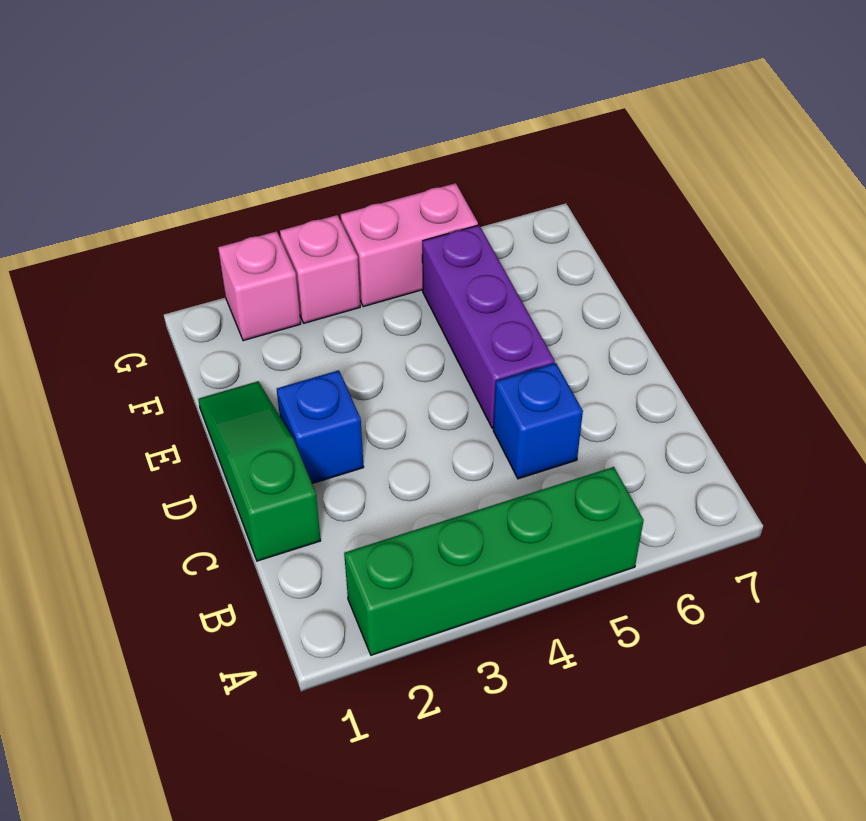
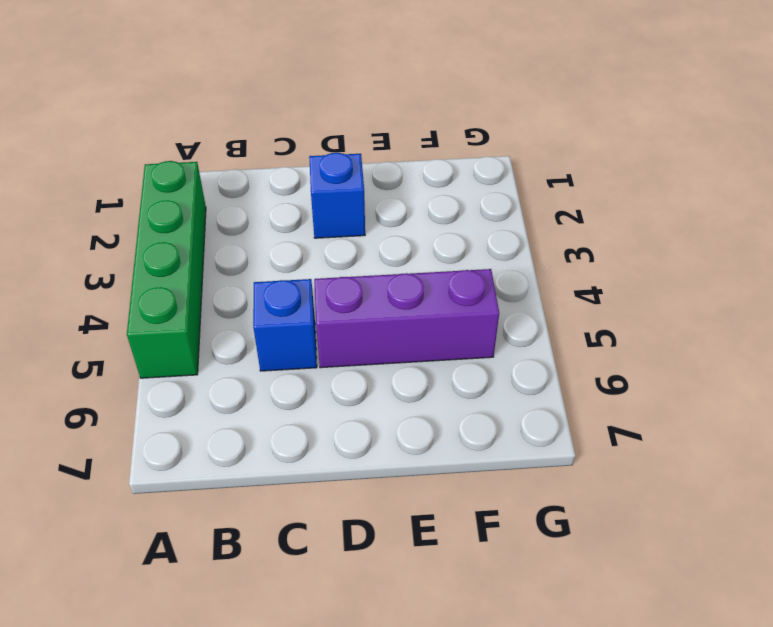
none -> green slope C1:E1 level 1 top C
none -> pink brick G2 level 1

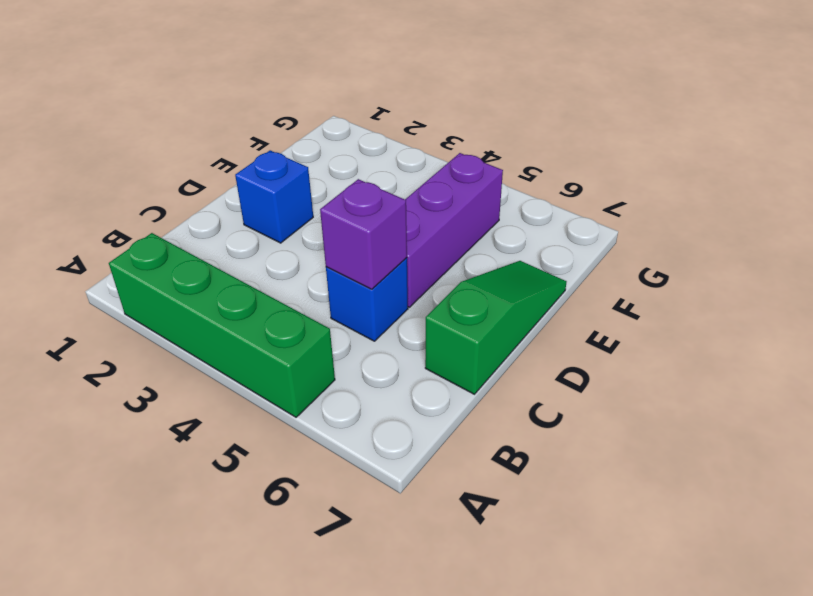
purple brick C5 level 2 -> none
green slope C7:E7 level 1 top C -> green slope C1:E1 level 1 top C
none -> pink brick G2 level 1
none -> pink brick G3 level 1

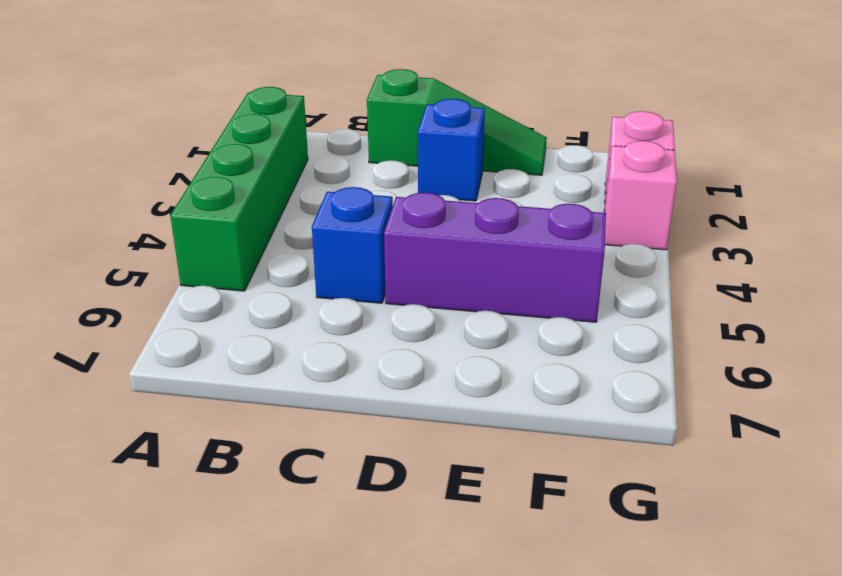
none -> pink brick G4:G5 level 1

